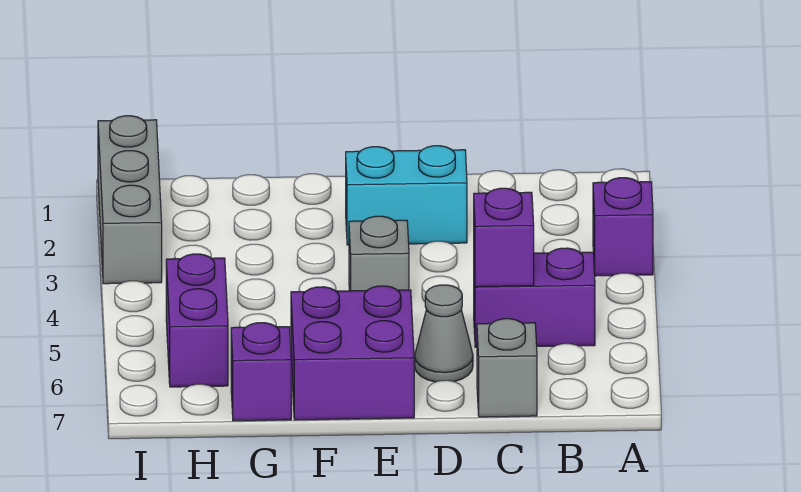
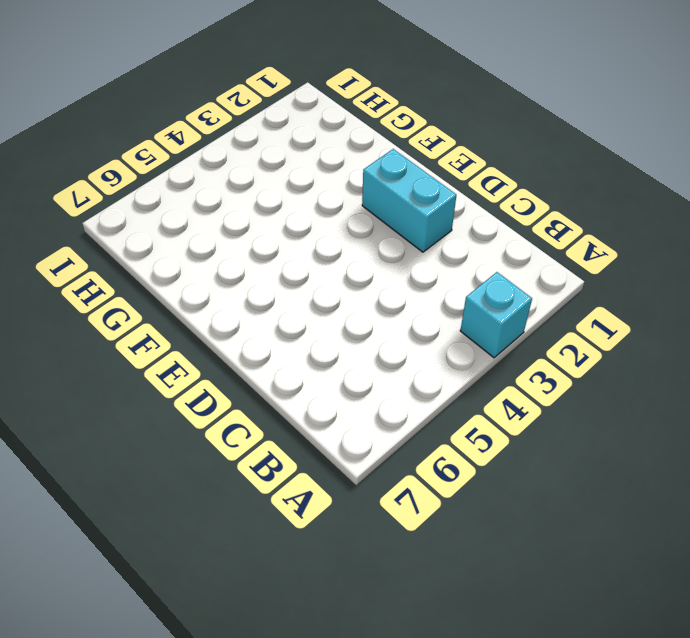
cyan brick A3 level 1 -> purple brick A3 level 1
none -> purple brick B5:C5 level 1
none -> grey brick C7 level 1

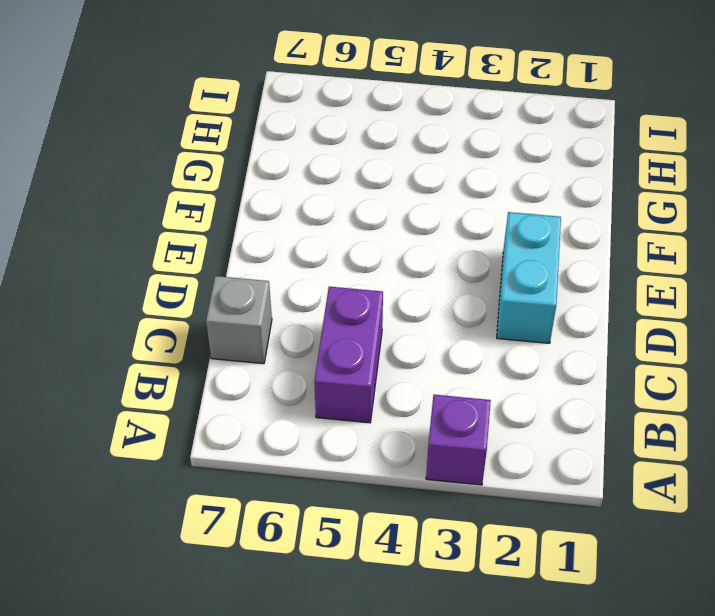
none -> grey cone D6 level 1
none -> grey brick E4 level 1

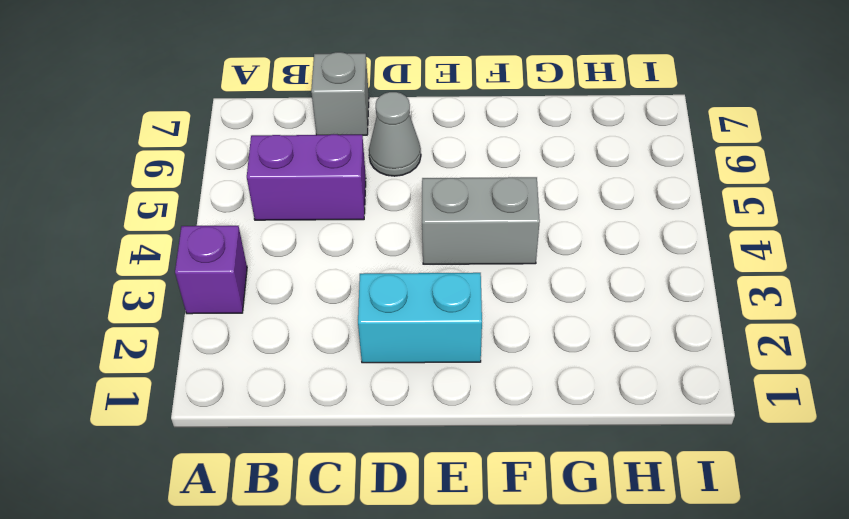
grey brick E4:F4 level 1 -> grey brick E4 level 1
none -> purple brick E6:F7 level 1
none -> purple brick G7 level 1

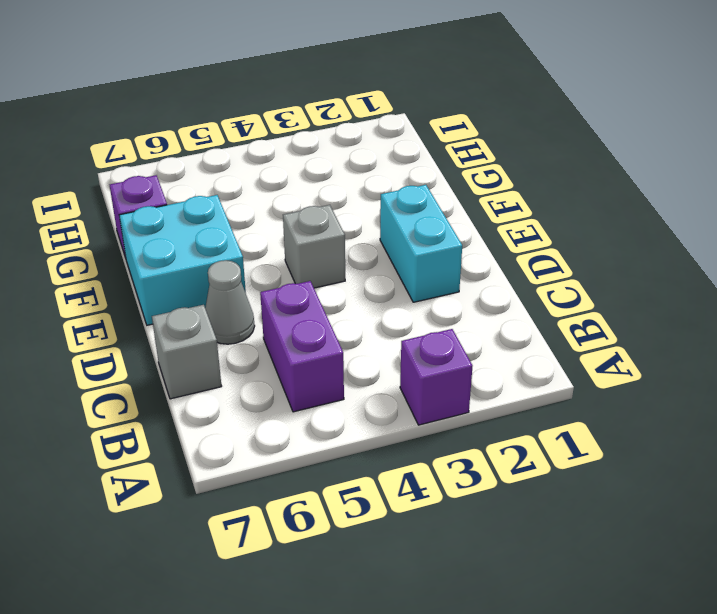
cyan brick E6:F7 level 1 -> purple brick E6:F7 level 1
none -> purple brick H5:H6 level 1
none -> grey brick I1:I3 level 1

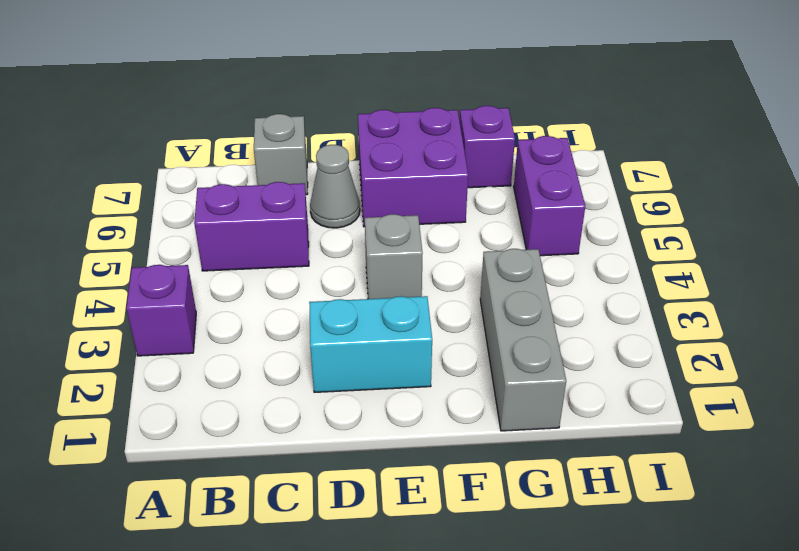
grey brick G1:G3 level 1 -> grey brick I1:I3 level 1
none -> purple brick C5 level 2

